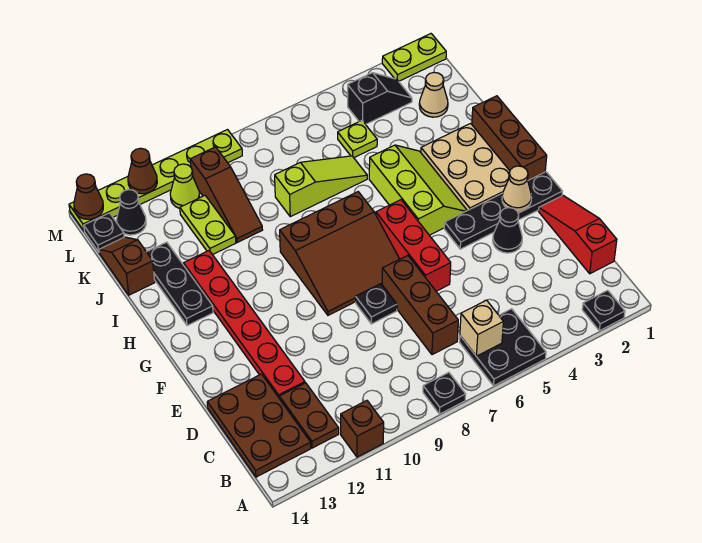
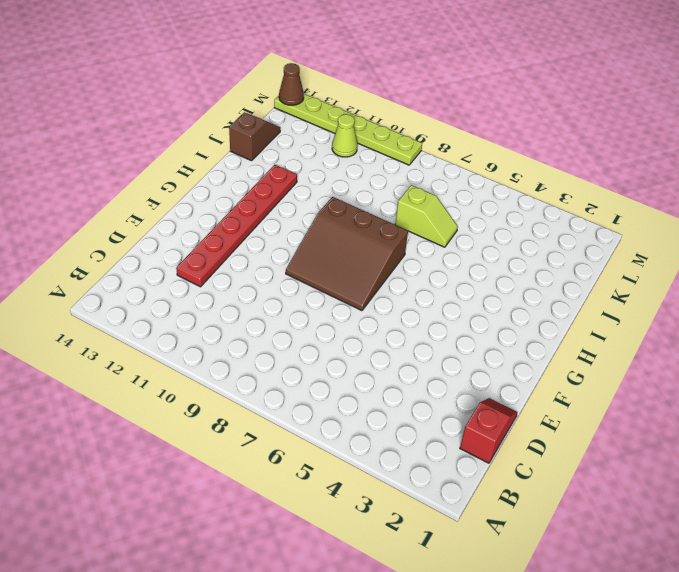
red slope C1:D1 level 1 top C -> red slope C1:E1 level 1 top C
lime slope J6:J7 level 1 top 7 -> lime slope J6:J8 level 1 top 8
none -> black plate A2 level 1
none -> black plate A5:B6 level 1
none -> black plate A8 level 1
none -> brown brick A11 level 1

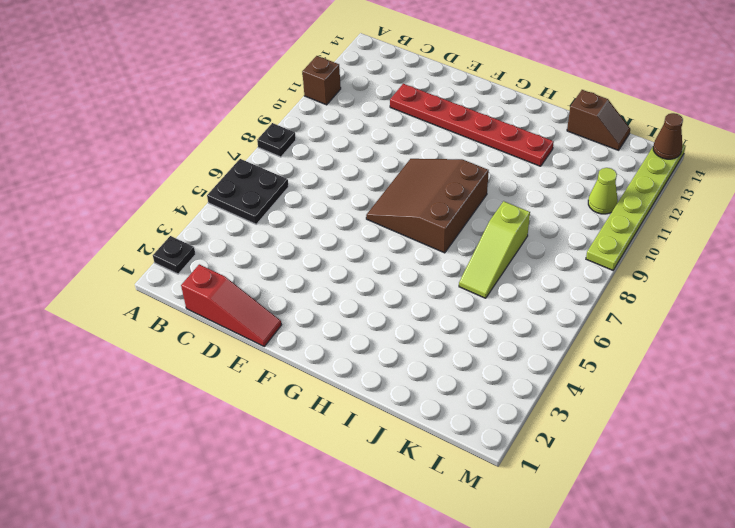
none -> brown plate B12:C12 level 1
none -> brown plate B13:D14 level 1
none -> brown brick C7:E7 level 1
none -> black cone E3 level 1

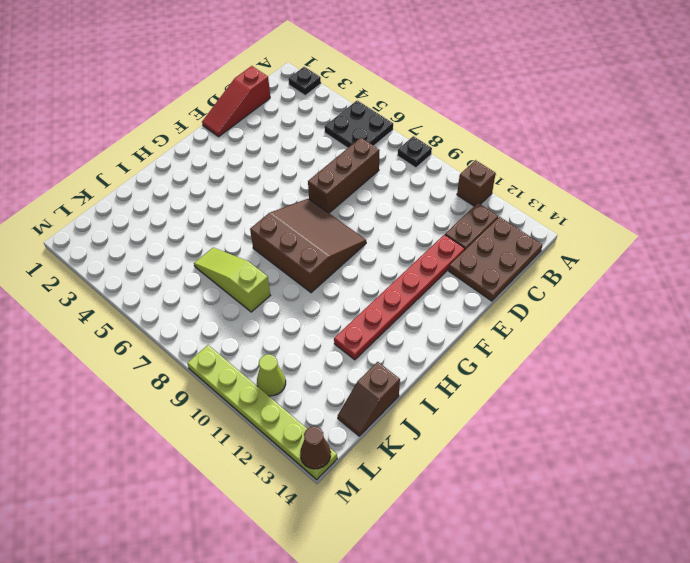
none -> black cone E3 level 1
none -> red brick E6:G6 level 1
none -> black plate E8 level 1
none -> black plate F1:F4 level 1

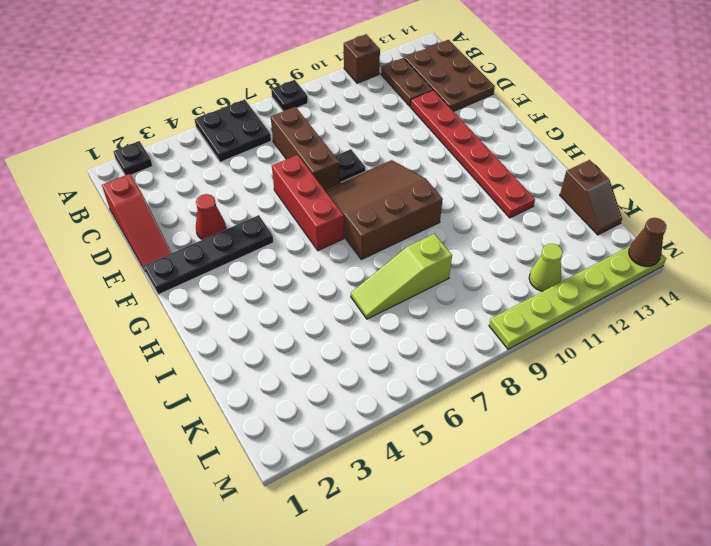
red cone E3 level 1 -> black cone E3 level 1
none -> brown brick G1:I1 level 1
none -> tan plate G2:I3 level 1
none -> lime slope G4:I5 level 1 top 5
none -> black plate H13:J13 level 1

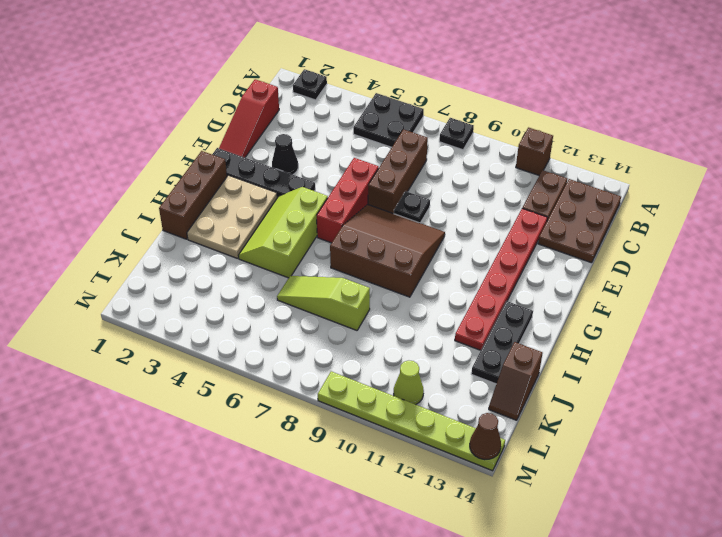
none -> brown slope J10:L10 level 1 top L
none -> lime plate J11:K11 level 1
none -> tan cone K2 level 1
none -> lime plate K5 level 1

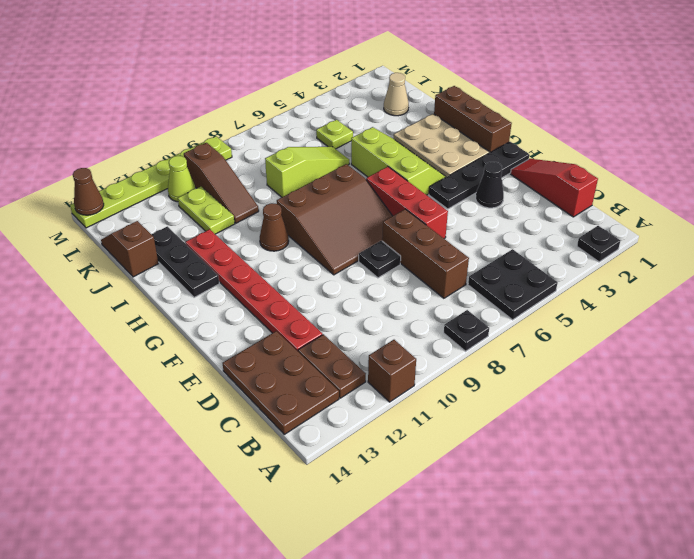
brown cone H10 level 1 -> brown cone M12 level 2
none -> black slope L3:L4 level 1 top 4
none -> black cone L13 level 1
none -> black plate L14 level 1
none -> lime plate M1:M2 level 1

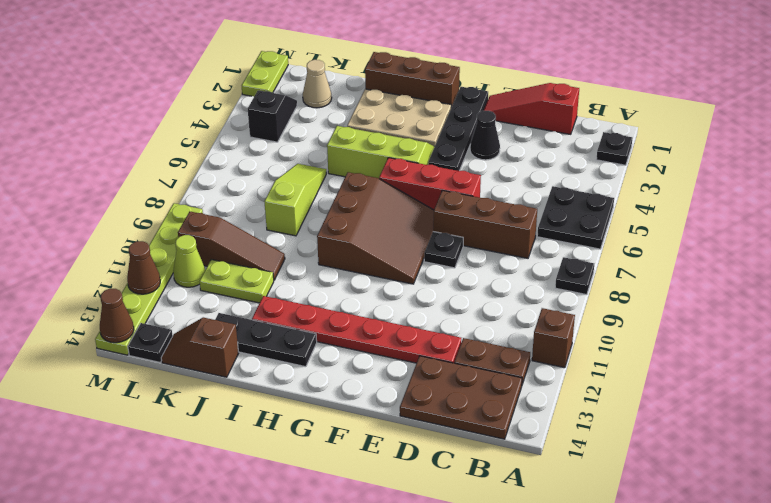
none -> lime plate K5 level 1
none -> black cone L13 level 1
none -> tan brick B6 level 2
none -> tan cone F2 level 2

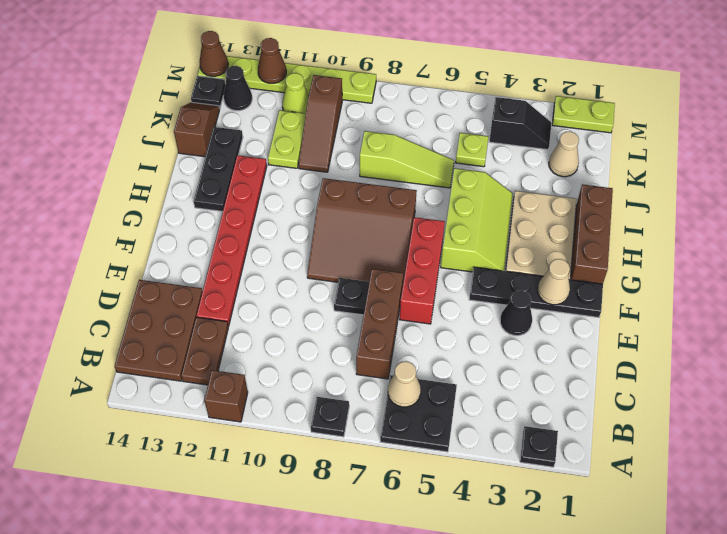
tan cone B6 level 2 -> tan brick B6 level 2
none -> red slope C1:E1 level 1 top C

